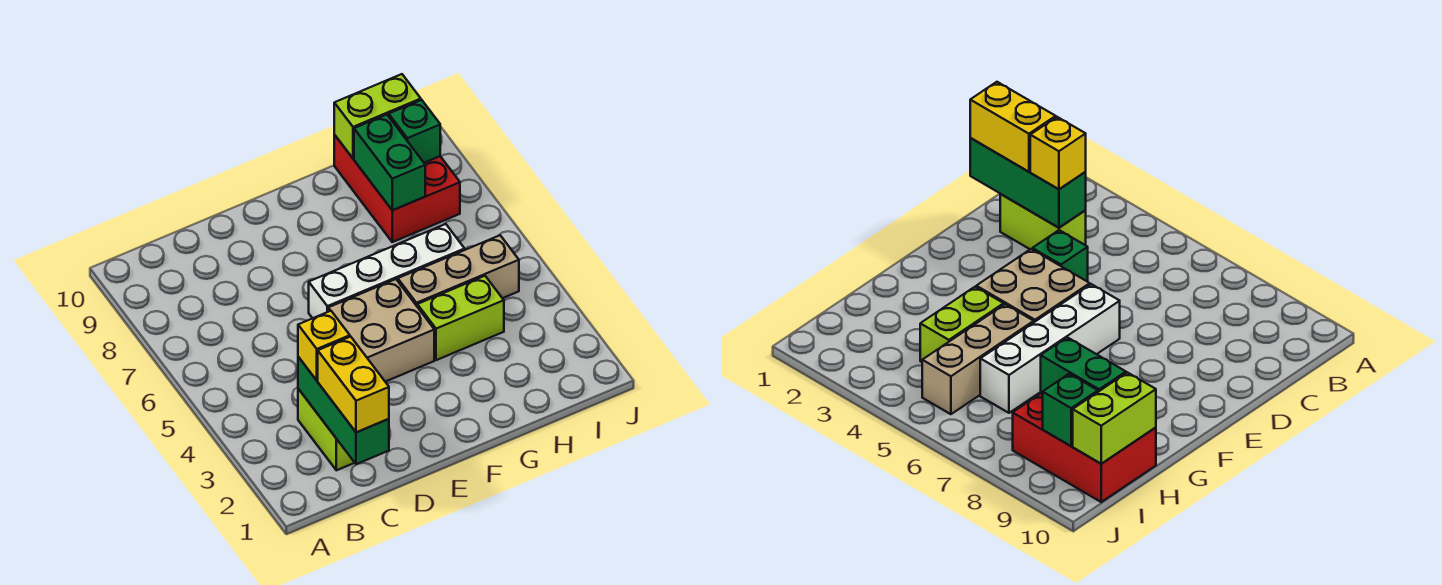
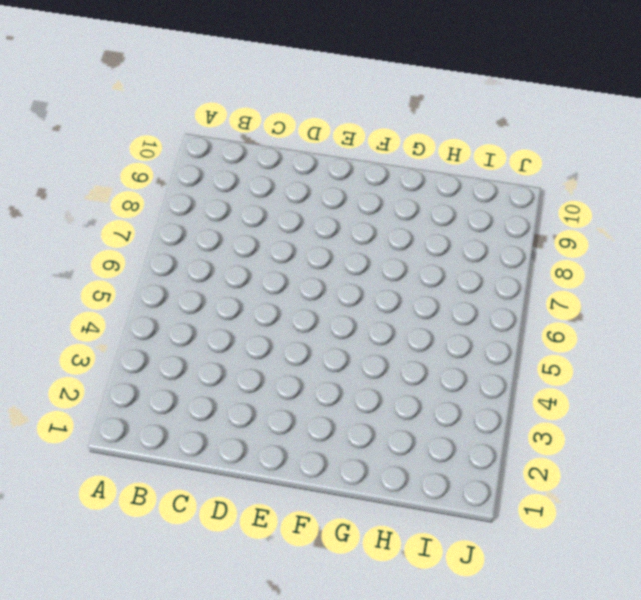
none -> lime brick C2:C3 level 1
none -> green brick D4 level 1
none -> tan brick E4:F5 level 1

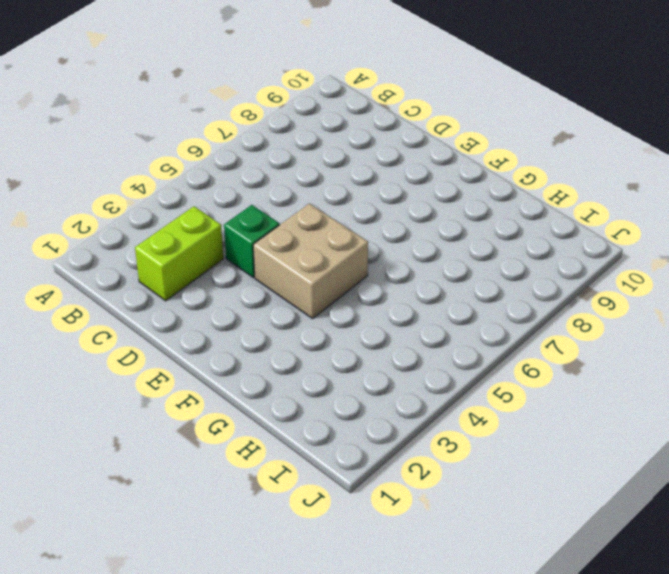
none -> white brick E6:H6 level 1
none -> lime brick G4:H4 level 1
none -> tan brick G5:I5 level 1

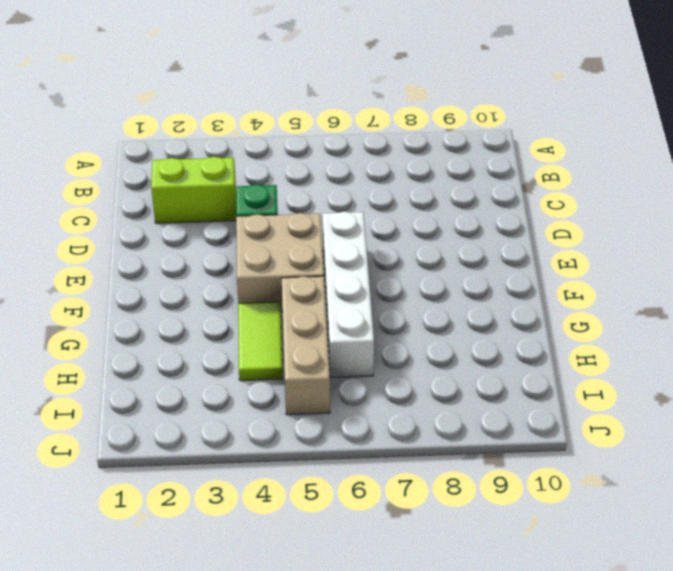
lime tile G4:H4 level 1 -> lime brick G4:H4 level 1
none -> red brick H8:I10 level 1
none -> green brick C1:C3 level 2
none -> green brick H8:H9 level 2

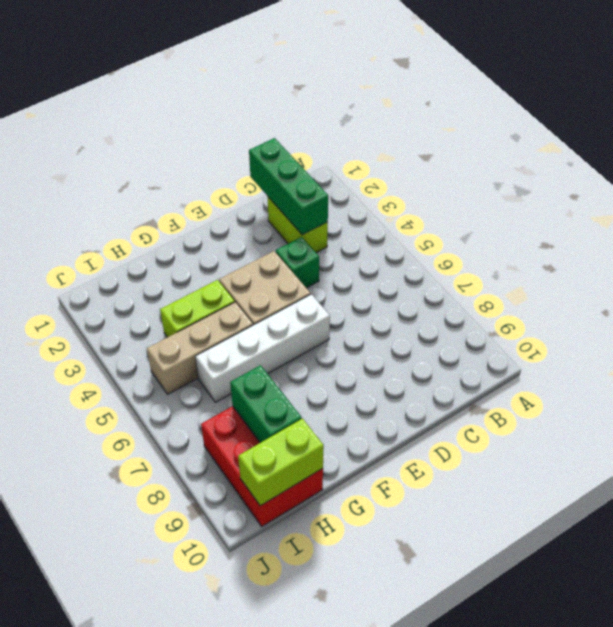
none -> green brick I9 level 2
none -> yellow brick C1:C2 level 3
none -> yellow brick C3 level 3

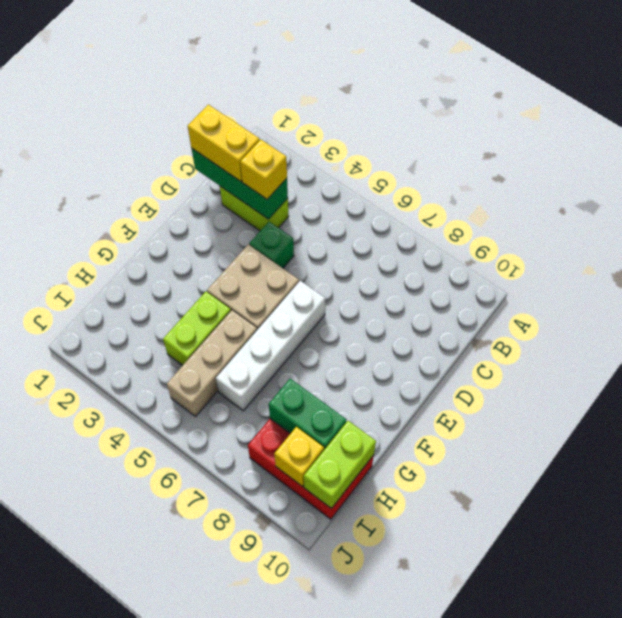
yellow brick I9 level 2 -> green brick I9 level 2

